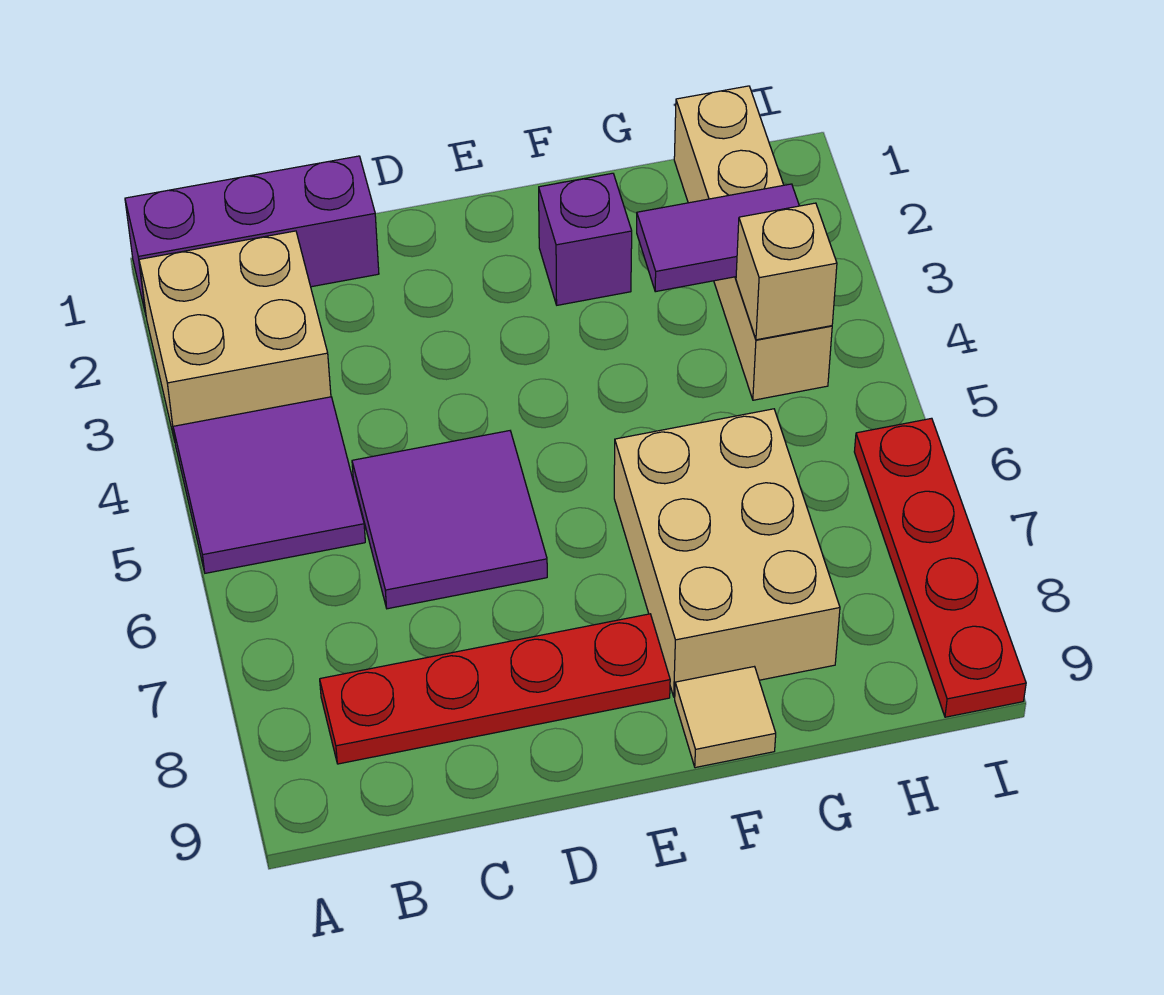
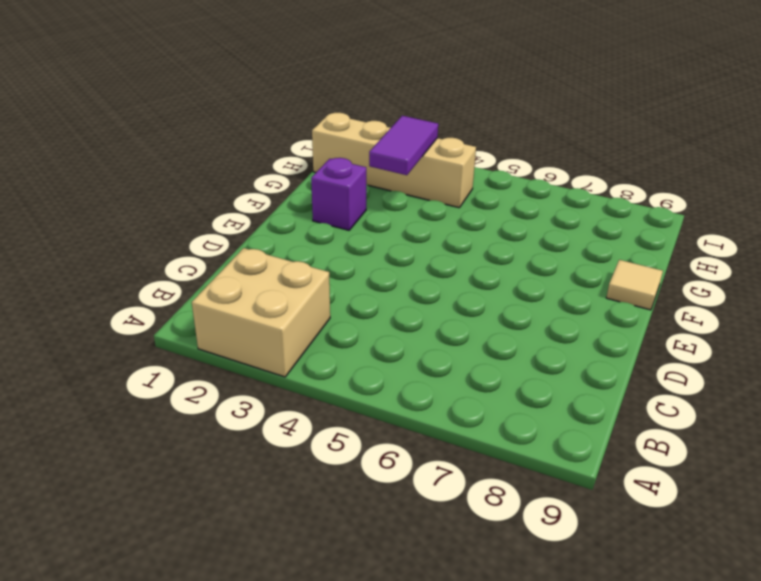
none -> purple brick A1:C1 level 1
none -> purple tile A4:B5 level 1
none -> red plate B8:E8 level 1

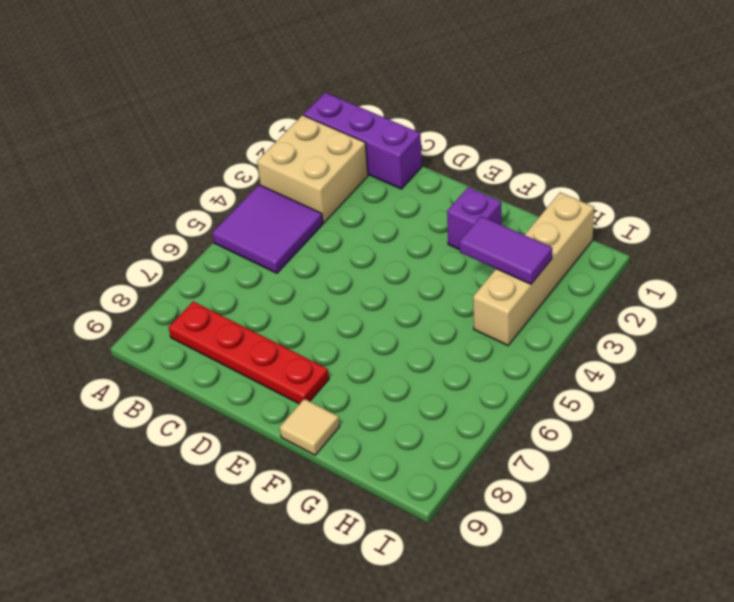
none -> purple tile C5:D6 level 1
none -> tan brick F6:G8 level 1
none -> red plate I6:I9 level 1

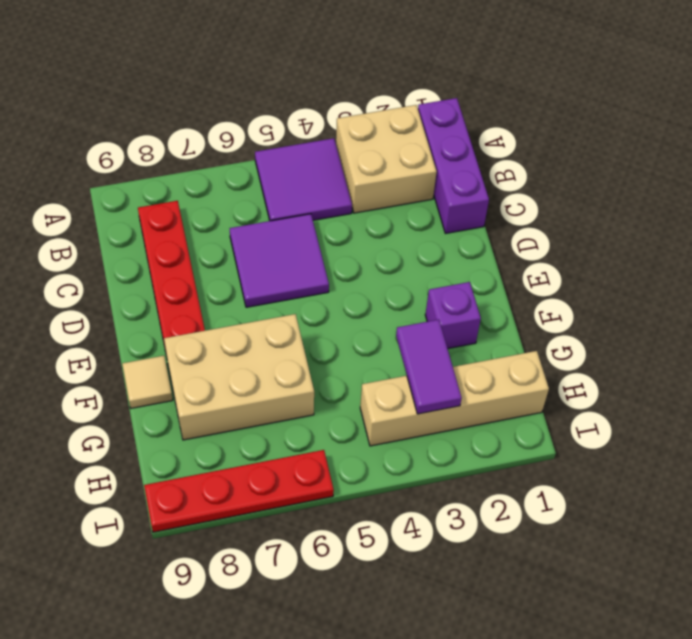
none -> tan brick H4 level 2

